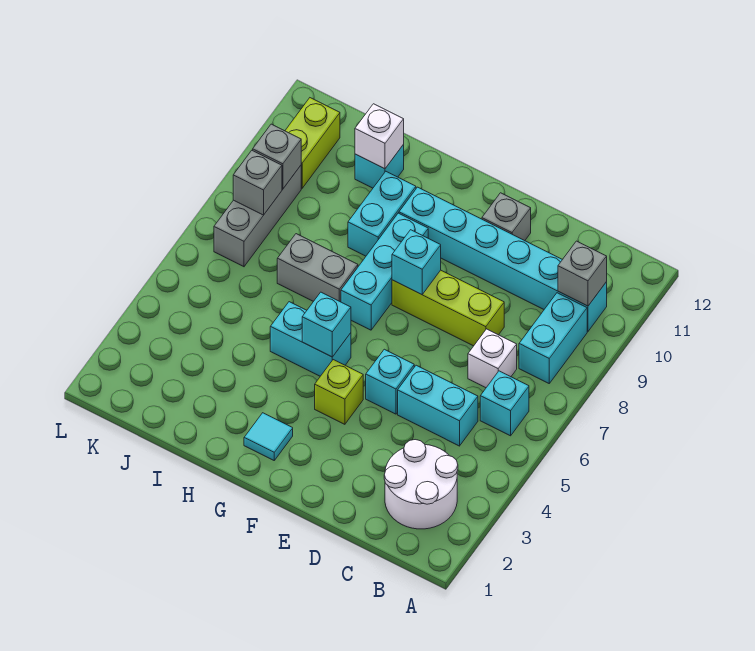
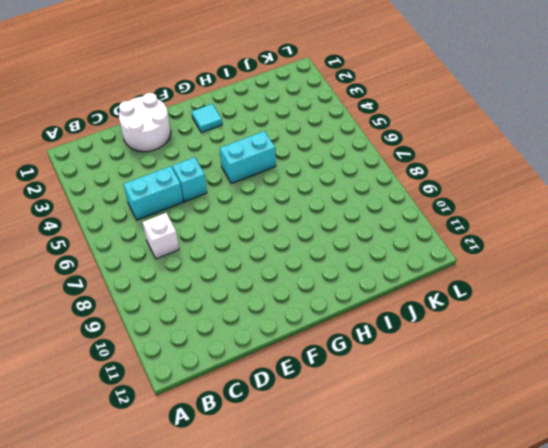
white round brick D1:E2 level 1 -> white round brick B2:C3 level 1
none -> cyan brick B6 level 1
none -> cyan brick B8:B9 level 1
none -> cyan brick B10:G10 level 1

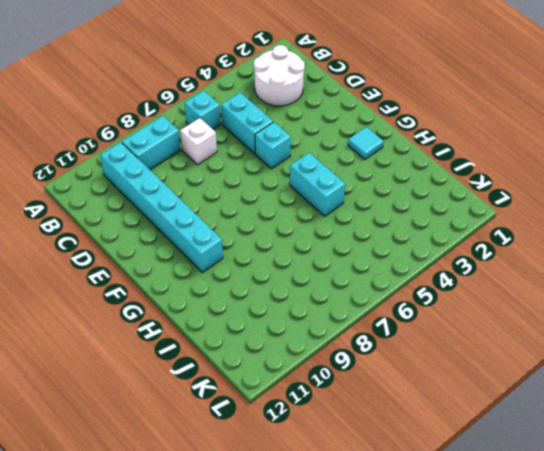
none -> lime brick D8:F8 level 1
none -> grey brick E11 level 1
none -> lime brick F4 level 1

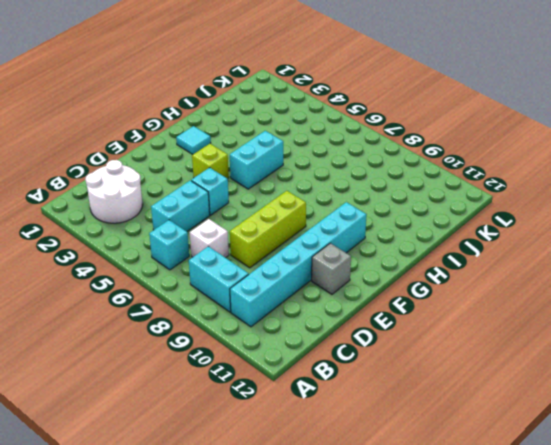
none -> cyan brick G7:G9 level 1
none -> grey brick H7:I7 level 1
none -> cyan brick H9:H10 level 1

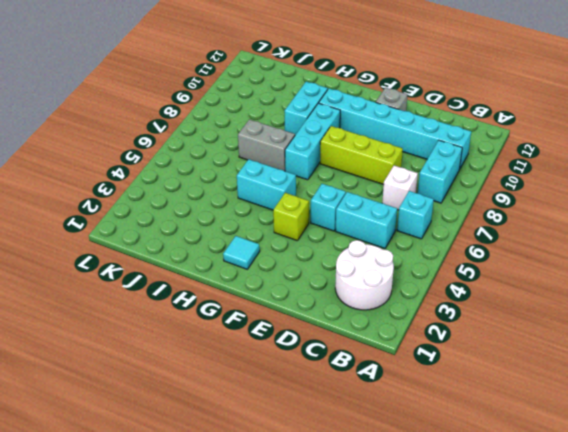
none -> cyan brick I11 level 1
none -> grey brick K7:K9 level 1
none -> lime brick K10:K11 level 1

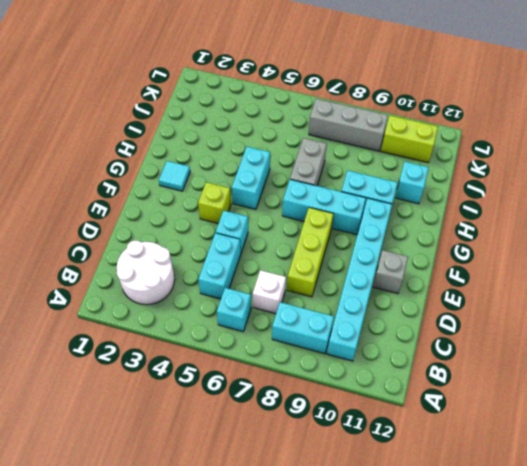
none -> grey brick B10 level 2
none -> cyan brick F8 level 2
none -> cyan brick G5 level 2

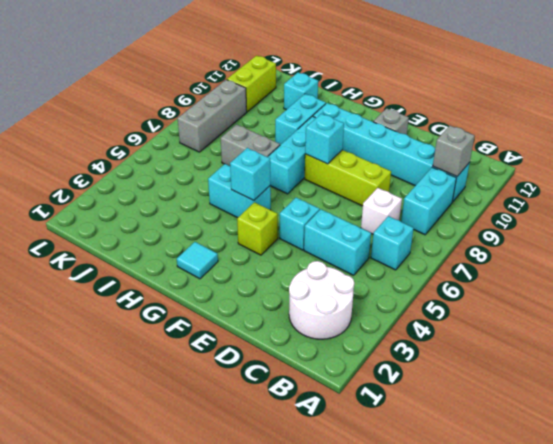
none -> white brick I11 level 2
none -> grey brick K8 level 2
none -> grey brick K9 level 2

